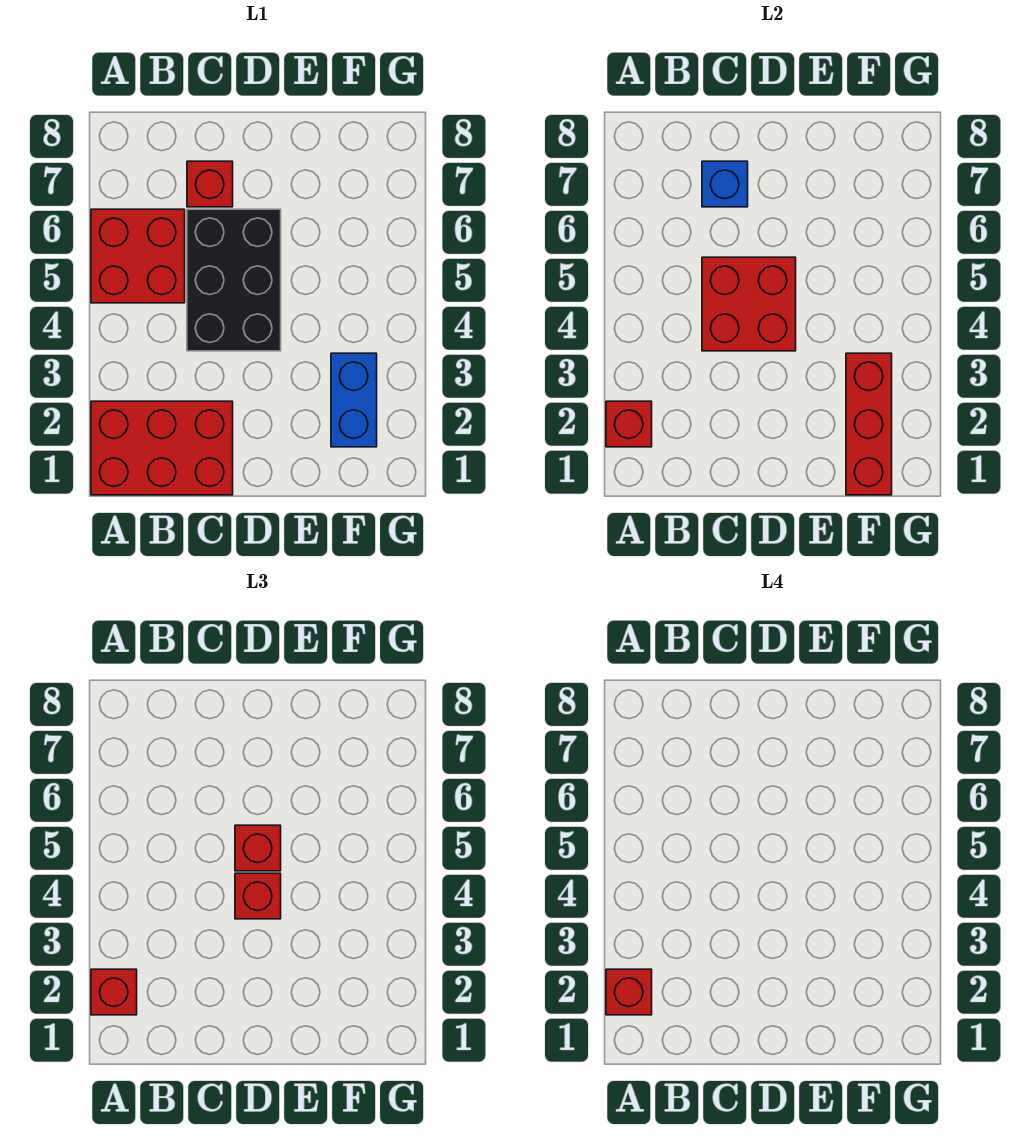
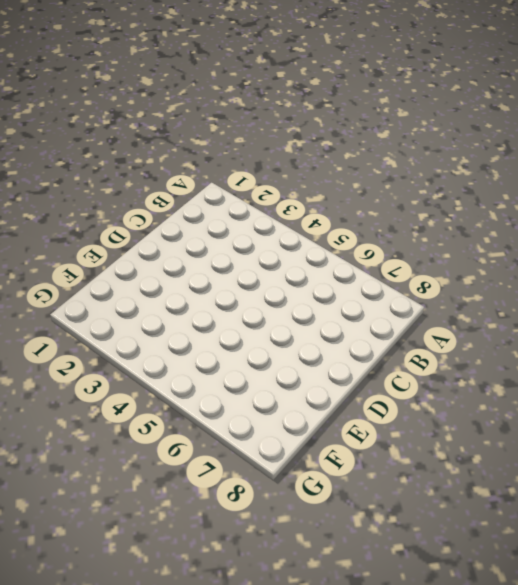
none -> red brick A1:C2 level 1
none -> red brick A5:B6 level 1
none -> black brick C4:D6 level 1

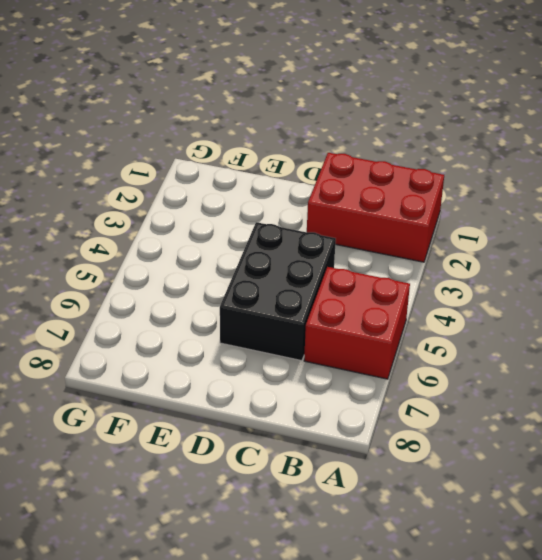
none -> red brick C7 level 1
none -> blue brick F2:F3 level 1
none -> red brick A2 level 2

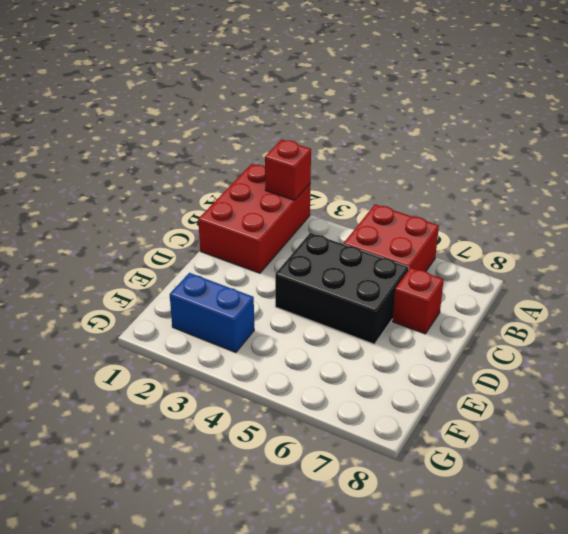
none -> red brick C4:D5 level 2
none -> blue brick C7 level 2
none -> red brick F1:F3 level 2

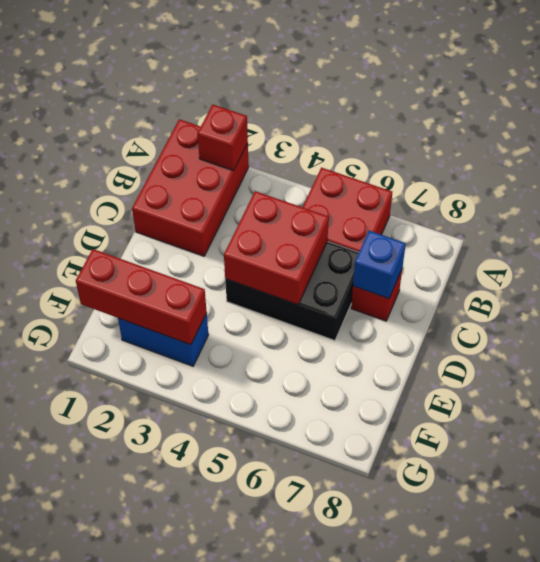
none -> red brick A2 level 3
none -> red brick D4 level 3
none -> red brick D5 level 3

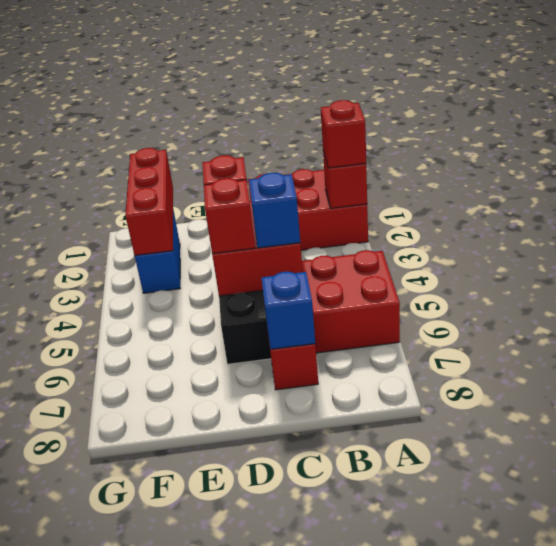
blue brick C5 level 3 -> none
none -> red brick A2 level 4

